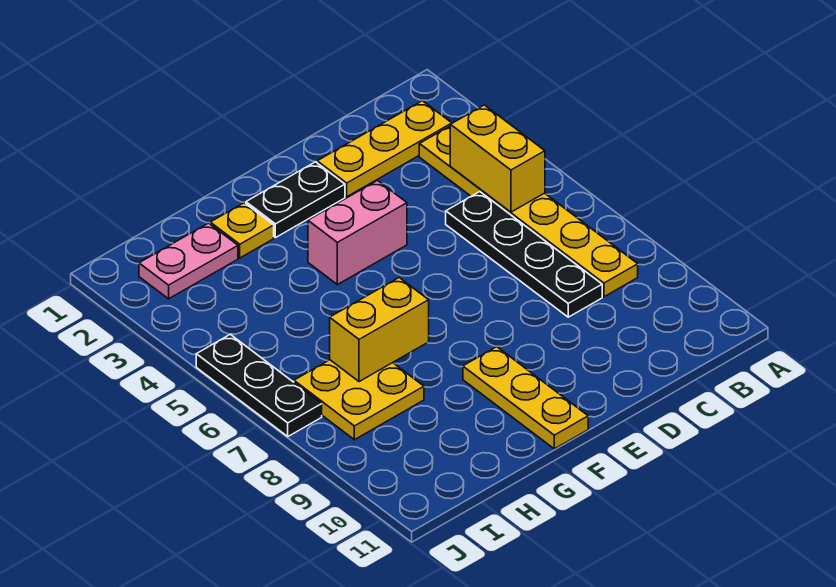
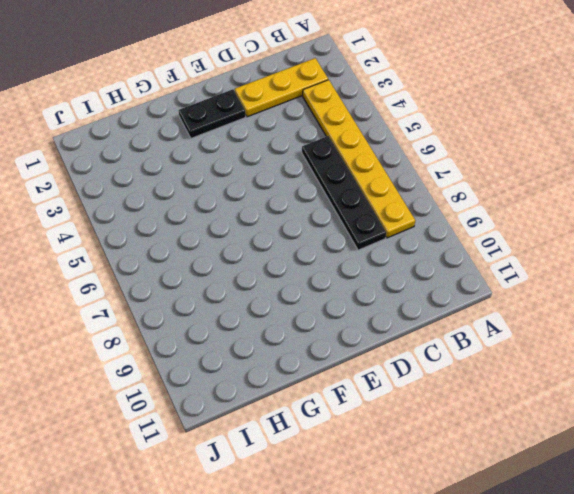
none -> pink brick E4:F4 level 1
none -> yellow plate F9:F11 level 1
none -> yellow plate G2 level 1

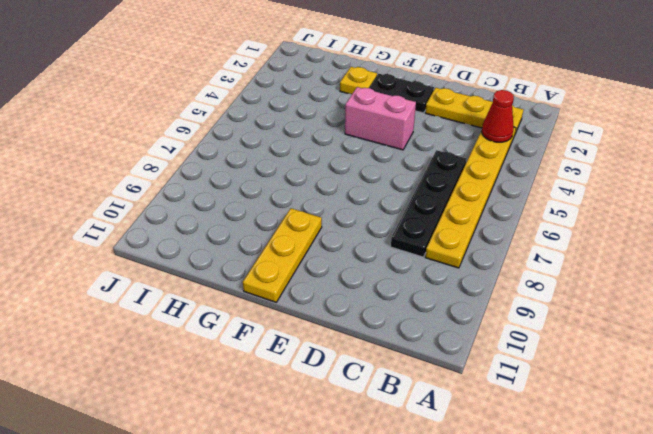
red cone B3 level 2 -> none
none -> pink plate H2:I2 level 1
none -> yellow plate H7:I8 level 1
none -> black plate J5:J7 level 1

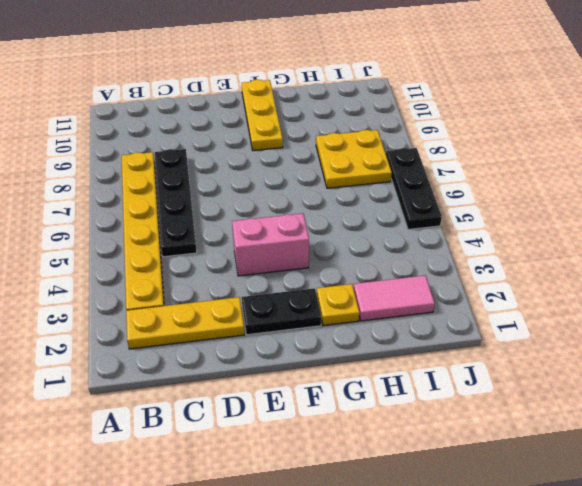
pink tile H2:I2 level 1 -> pink plate H2:I2 level 1
none -> yellow brick B4:B5 level 2
none -> yellow brick G7:H7 level 2

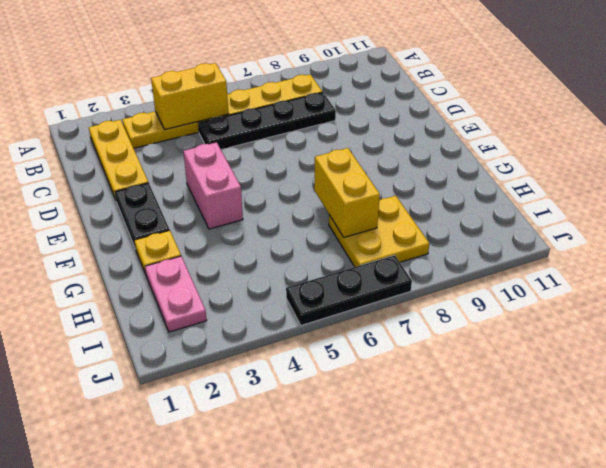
none -> yellow plate F9:F11 level 1

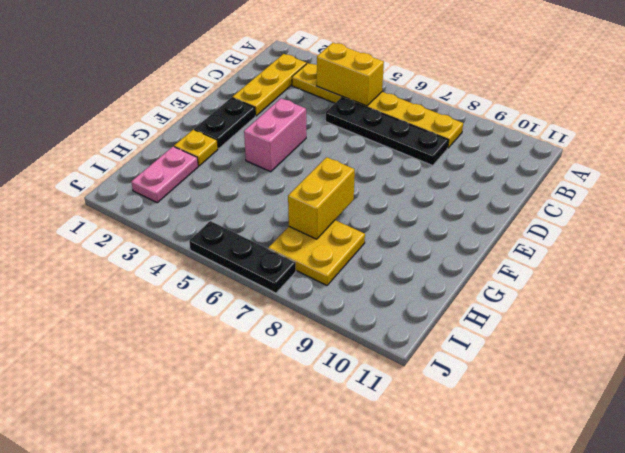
none -> yellow plate F9:F11 level 1

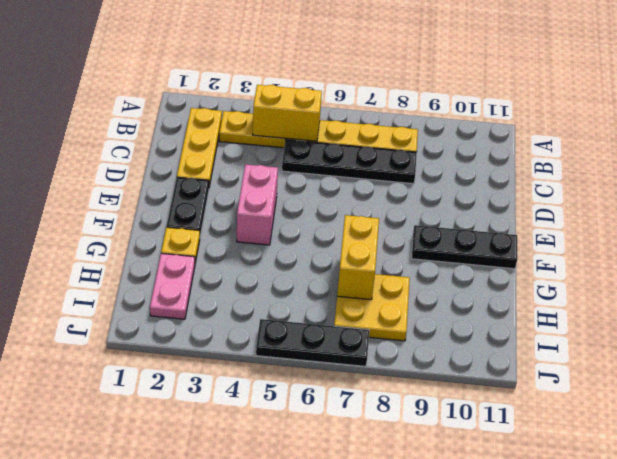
black plate F9:F11 level 1 -> yellow plate F9:F11 level 1

